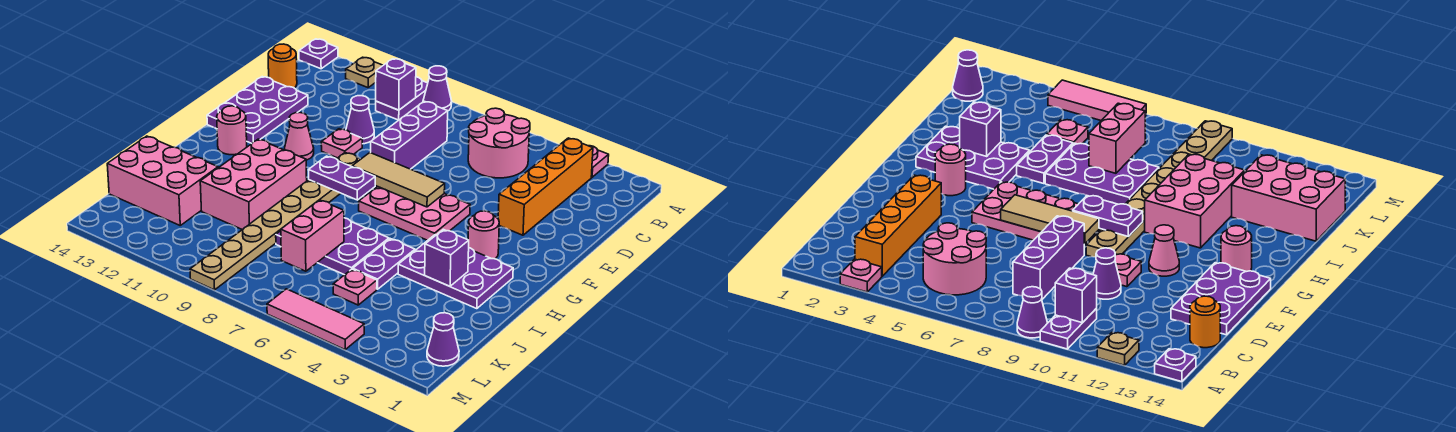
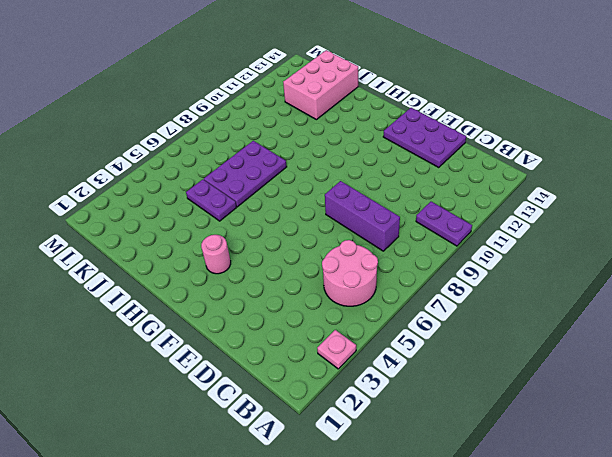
none -> purple cone A9 level 1
none -> tan plate A12 level 1
none -> purple plate A14 level 1
none -> orange brick B3:E3 level 1

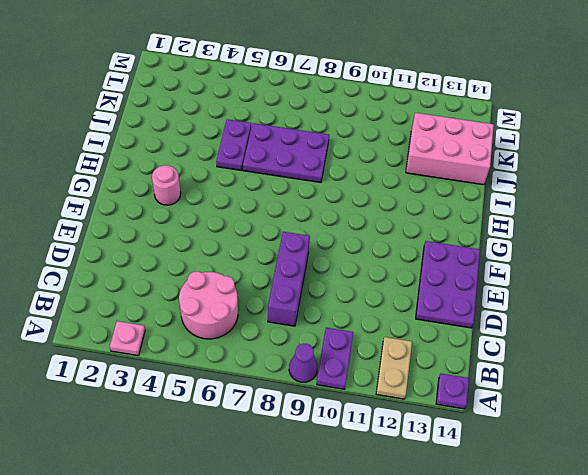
tan plate A12:B12 level 1 -> tan plate A12 level 1
none -> orange brick B3:E3 level 1
none -> orange round brick C14 level 1
none -> purple cone D10 level 1
none -> pink plate E10 level 1

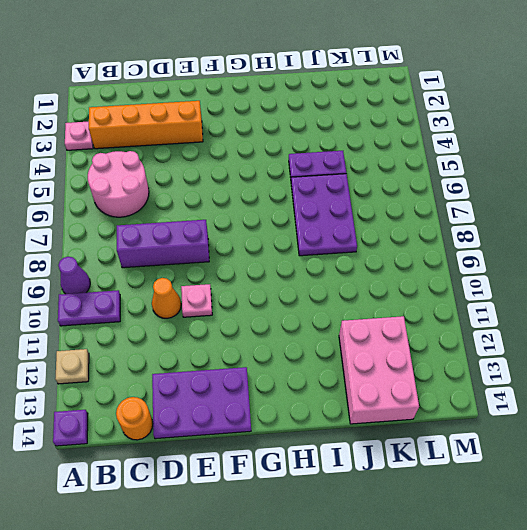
orange cone D10 level 1 -> purple cone D10 level 1
none -> pink plate F5:G7 level 1
none -> tan plate F9:M9 level 1
none -> pink cone F11 level 1
none -> pink round brick G3 level 1

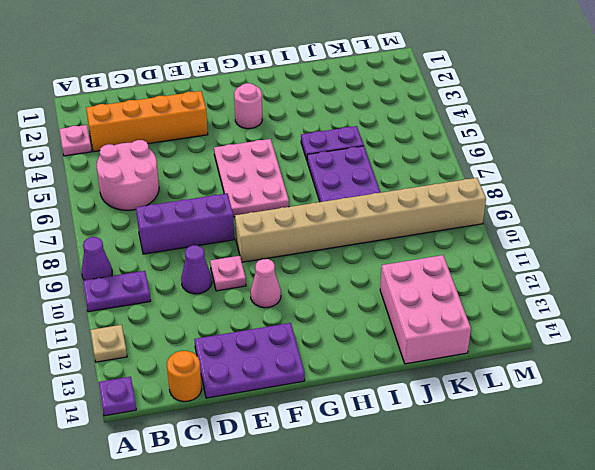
tan brick F9:M9 level 1 -> tan plate F9:M9 level 1
none -> pink round brick G13 level 1
none -> purple plate H2:I4 level 1
none -> pink brick H10:J11 level 1
none -> pink plate K5 level 1

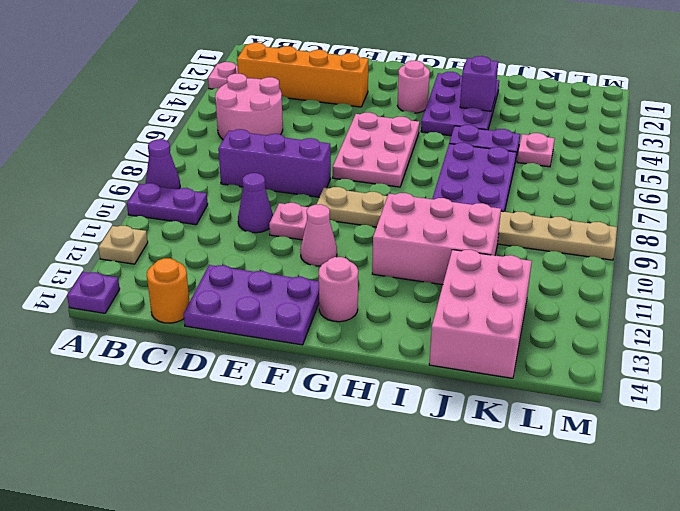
none -> purple cone L1 level 1
none -> pink tile M4:M6 level 1
none -> purple brick B10 level 2
none -> tan tile F6:F8 level 2

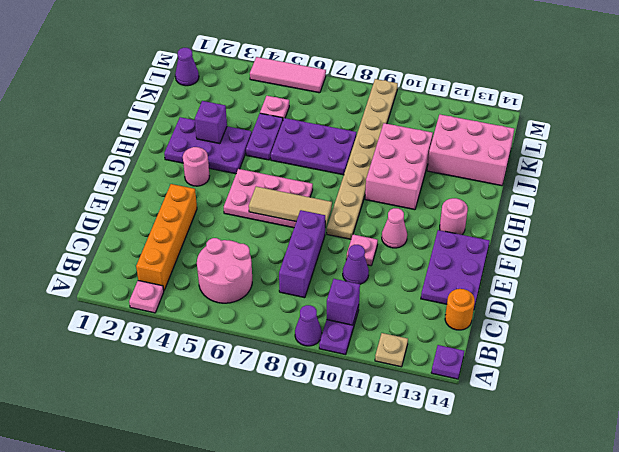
none -> purple plate G8:G9 level 2
none -> pink brick J7:K7 level 2

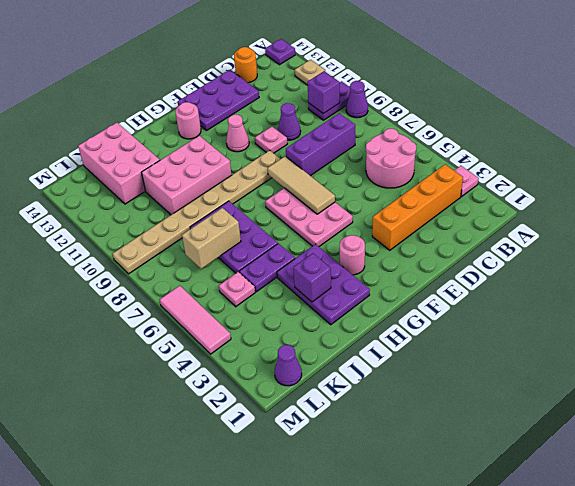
tan brick J7:K7 level 2 -> pink brick J7:K7 level 2
none -> purple plate G8:G9 level 2

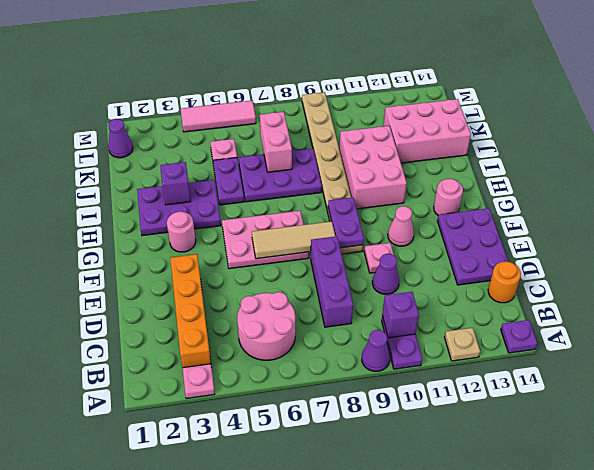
purple plate F9:G9 level 2 -> purple plate G8:G9 level 2

